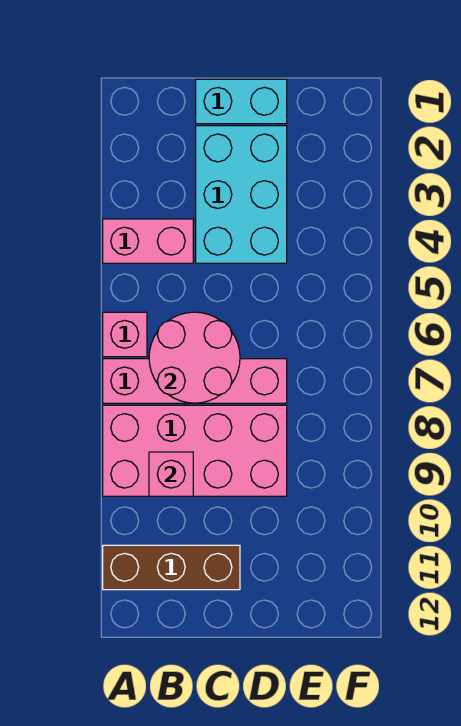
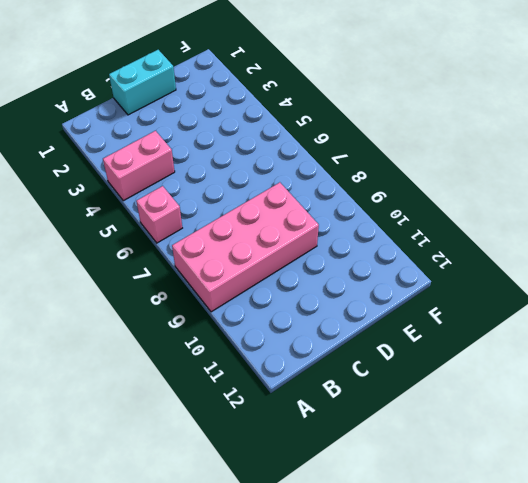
none -> pink brick A7:D7 level 1
none -> brown brick A11:C11 level 1

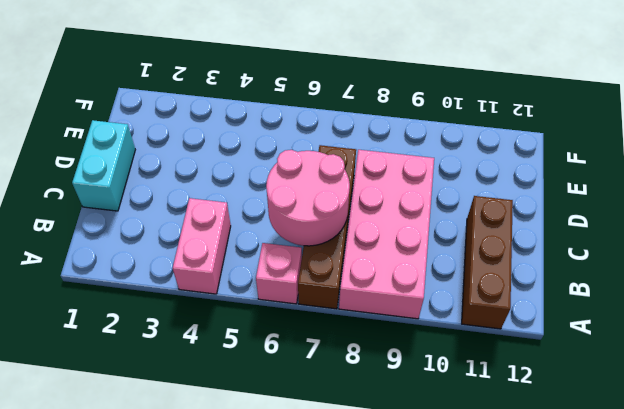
brown brick A7:D7 level 1 -> pink brick A7:D7 level 1
none -> cyan brick C2:D4 level 1
none -> pink brick B9 level 2

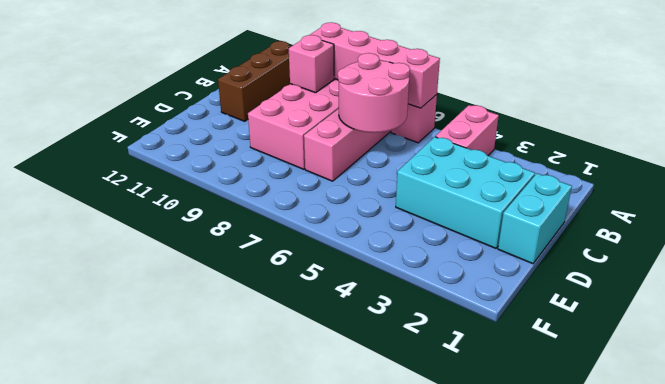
pink brick A6:A9 level 2 -> none

